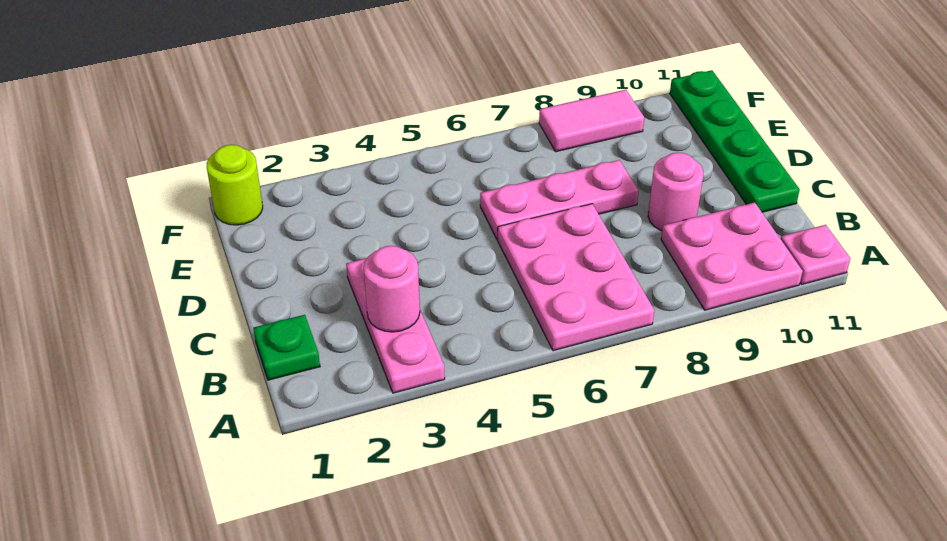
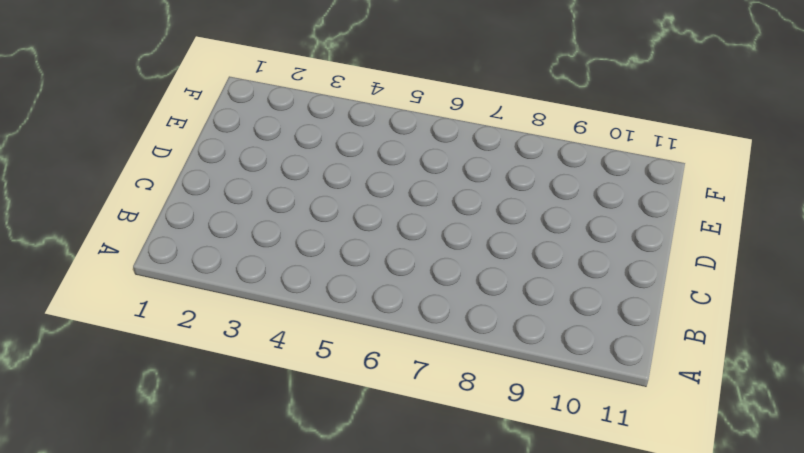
none -> pink plate A3:C3 level 1
none -> pink plate A6:C7 level 1

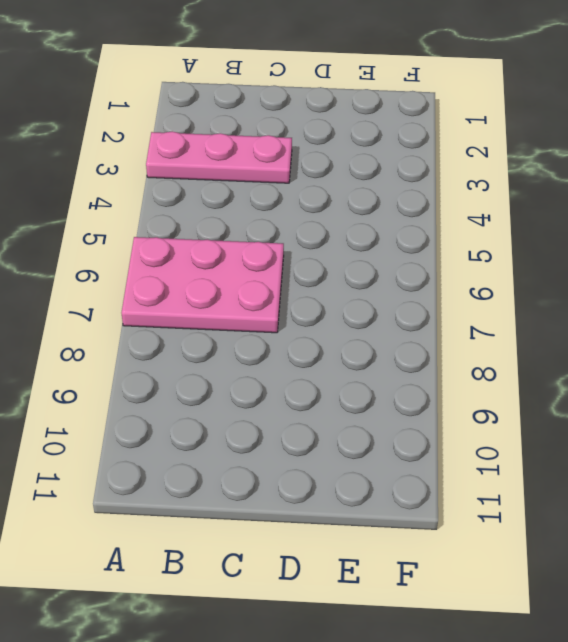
none -> pink plate A9:B10 level 1
none -> pink plate A11 level 1

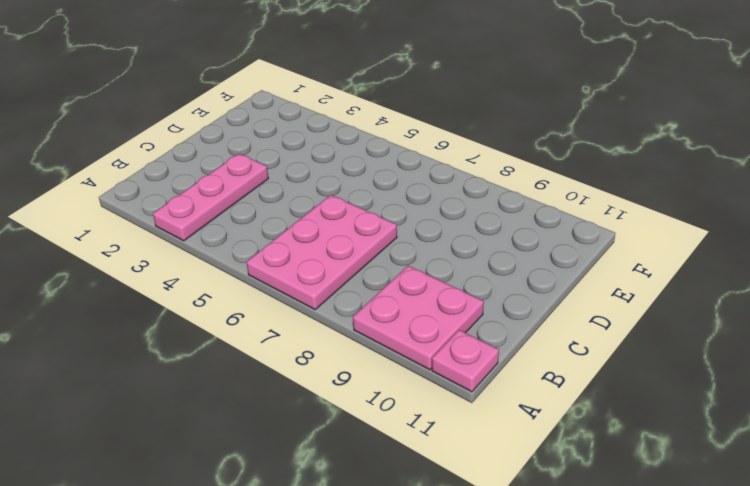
none -> green plate B1 level 1
none -> pink round brick C9 level 1

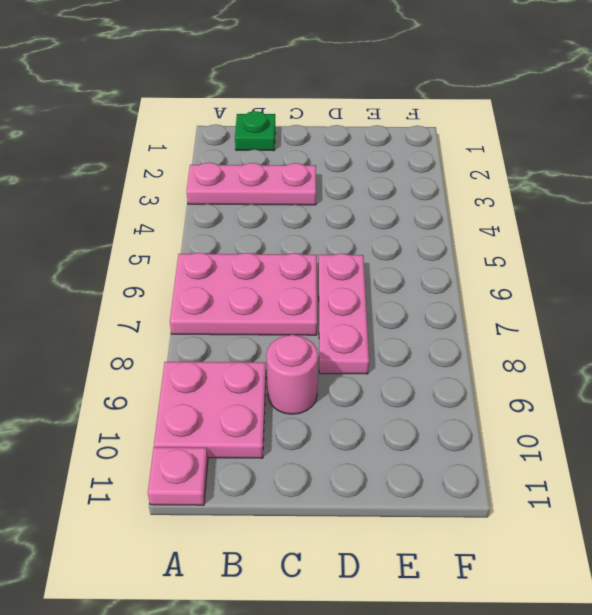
none -> green plate C11:F11 level 1
none -> lime round brick F1 level 1

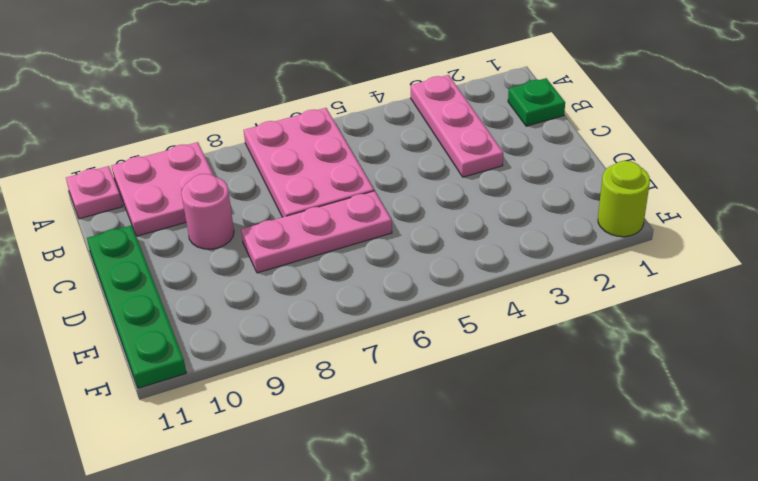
none -> pink tile F8:F9 level 1
none -> pink round brick B3 level 2

